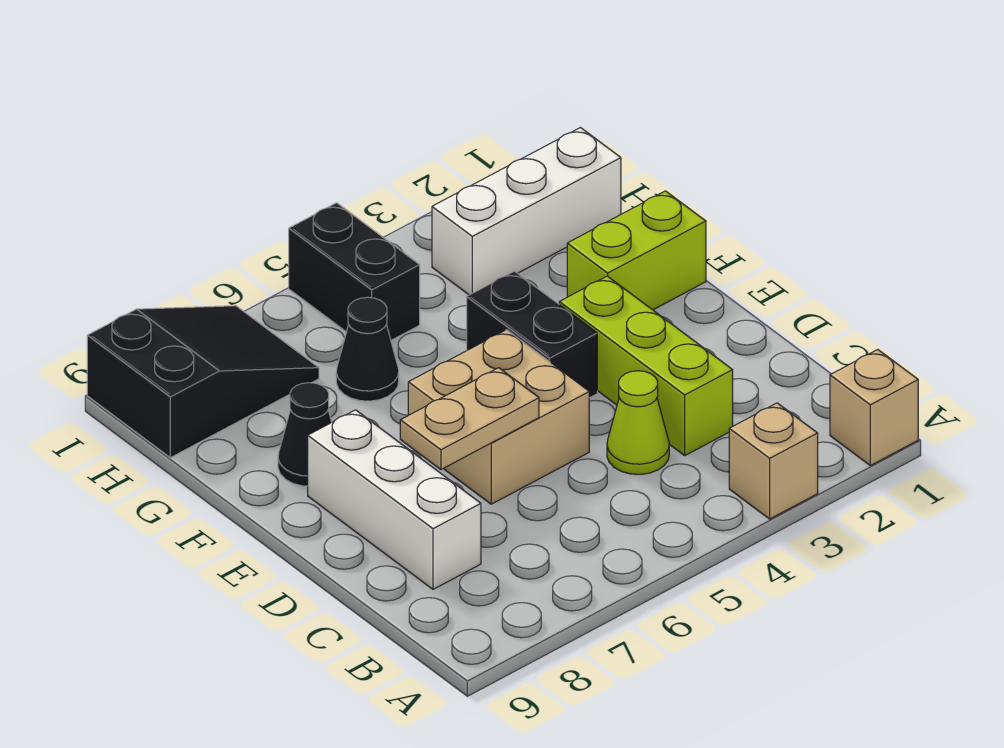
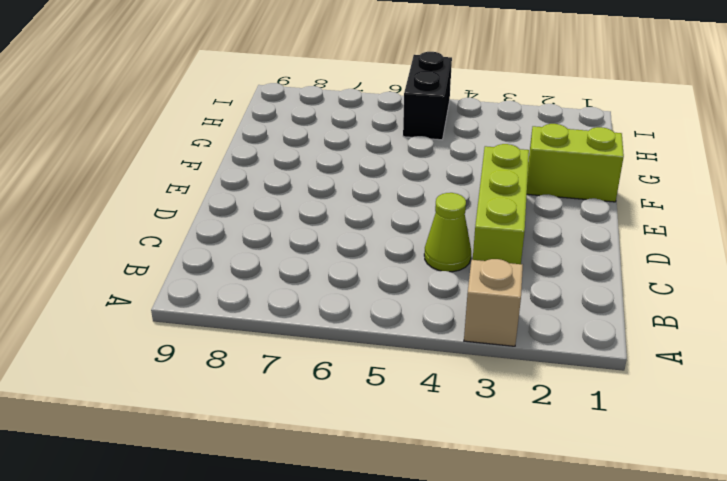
none -> tan brick A1 level 1
none -> white brick C8:E8 level 1
none -> tan brick D5:E6 level 1

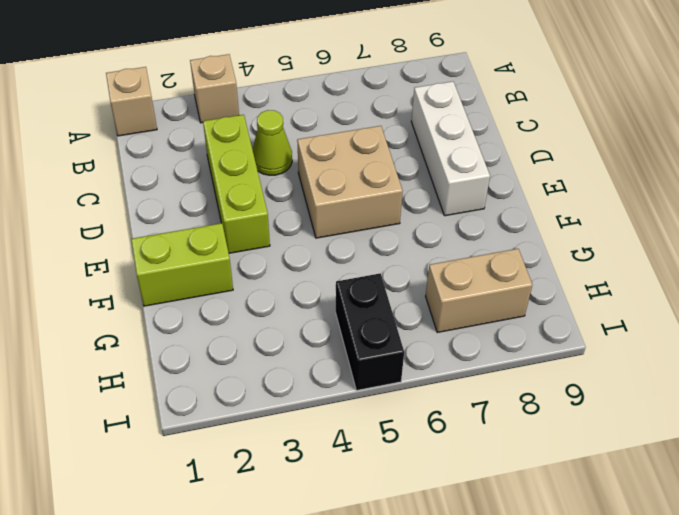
tan brick H7:H8 level 1 -> black slope H7:I9 level 1 top 9
none -> black brick E4:F4 level 1
none -> black cone F8 level 1
none -> black cone G6 level 1

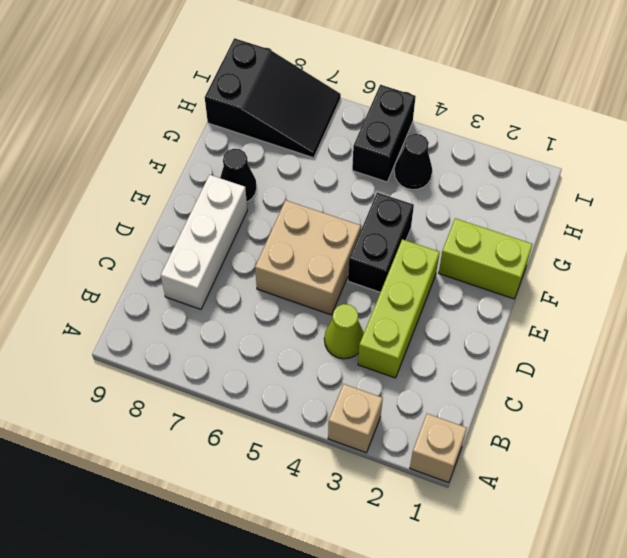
black cone H4 level 1 -> black cone G6 level 1
none -> white brick H1:H3 level 1
none -> tan plate D6:D7 level 2

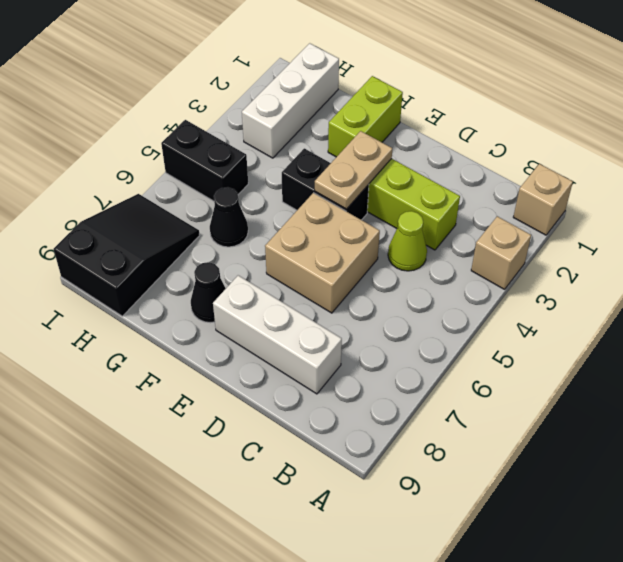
tan plate E3:E4 level 2 -> tan plate D6:D7 level 2

